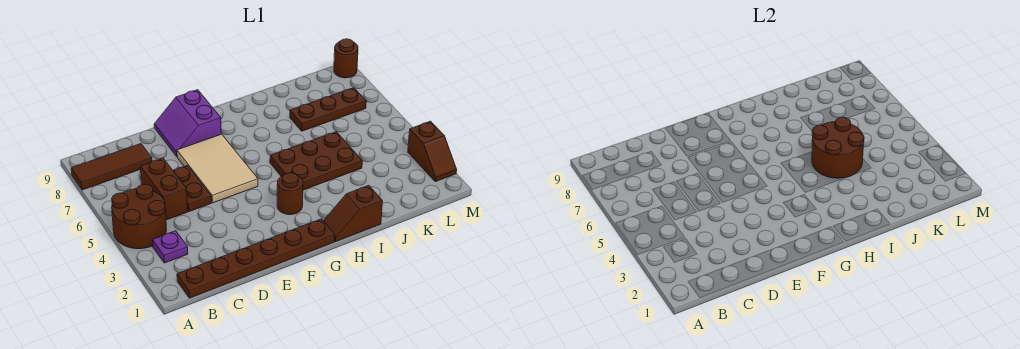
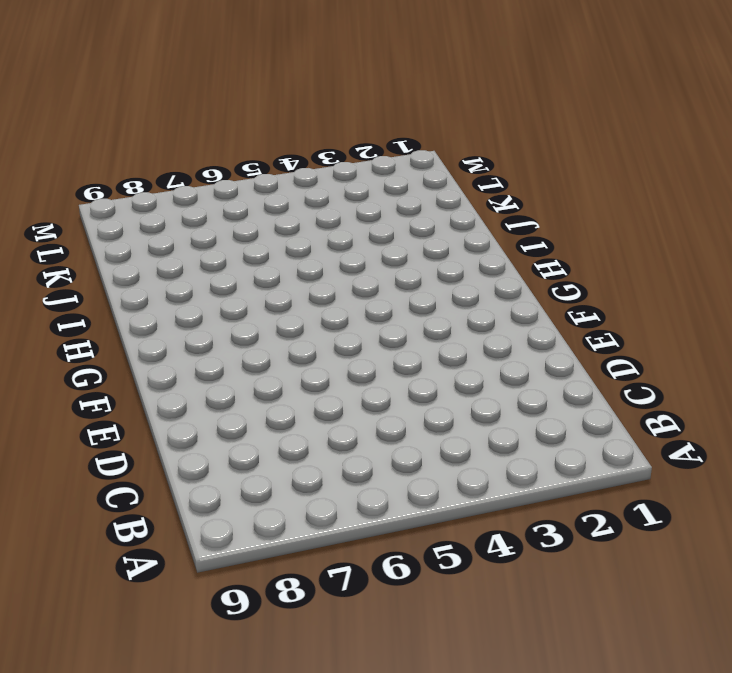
none -> brown round brick A4:B5 level 1
none -> brown tile A8:C8 level 1
none -> brown plate B1:G1 level 1

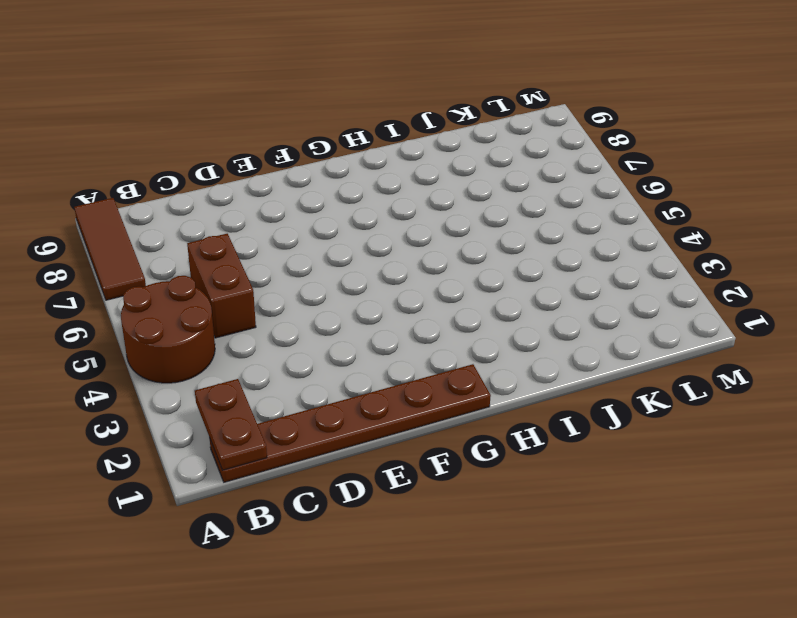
brown tile A7:A9 level 1 -> brown tile A8:C8 level 1
brown plate B1:B2 level 2 -> brown plate D5:D6 level 1
none -> purple plate B3 level 1
none -> tan tile E5:F7 level 1
none -> purple slope E8:F9 level 1 top F

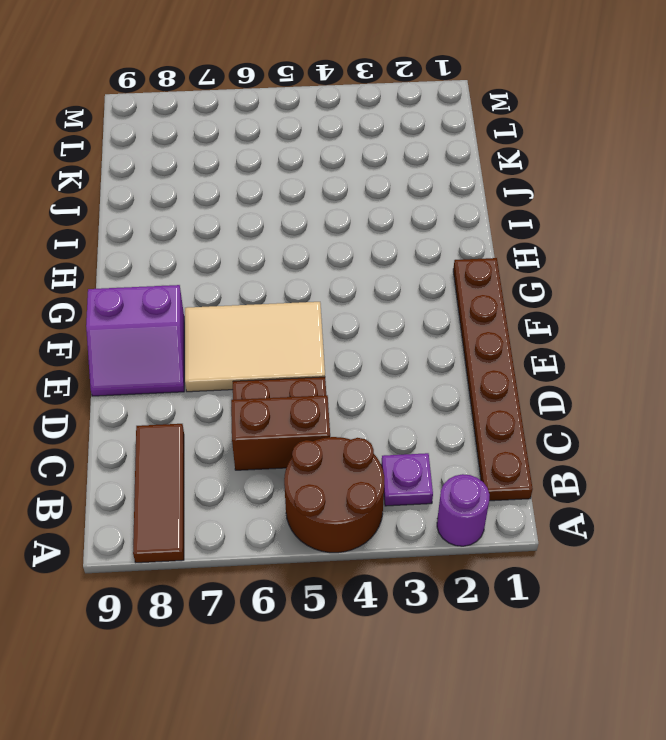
purple round brick A2 level 1 -> none
none -> brown round brick G3 level 1
none -> brown slope H1:I1 level 1 top I
none -> brown plate H4:J5 level 1

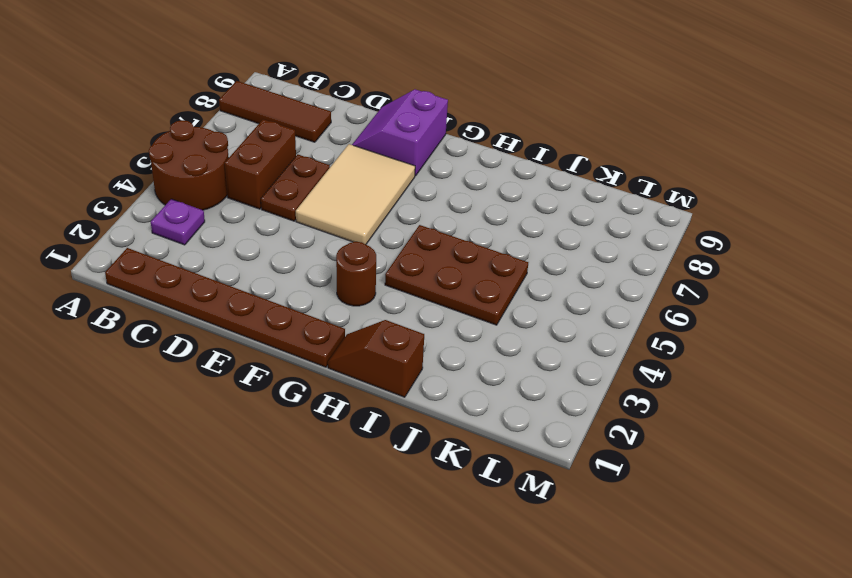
none -> brown plate J7:L7 level 1
none -> brown slope M2:M3 level 1 top 3
none -> brown round brick M9 level 1

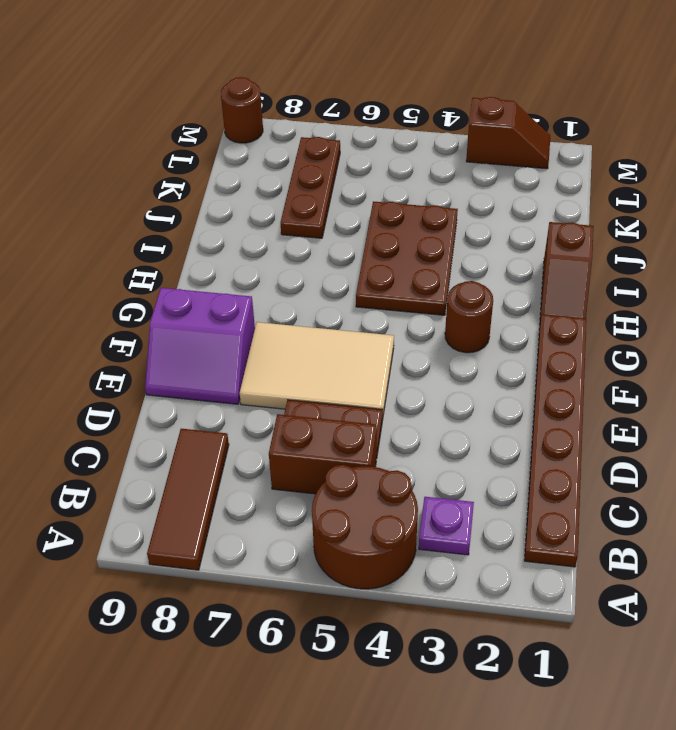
none -> brown round brick I4:J5 level 2

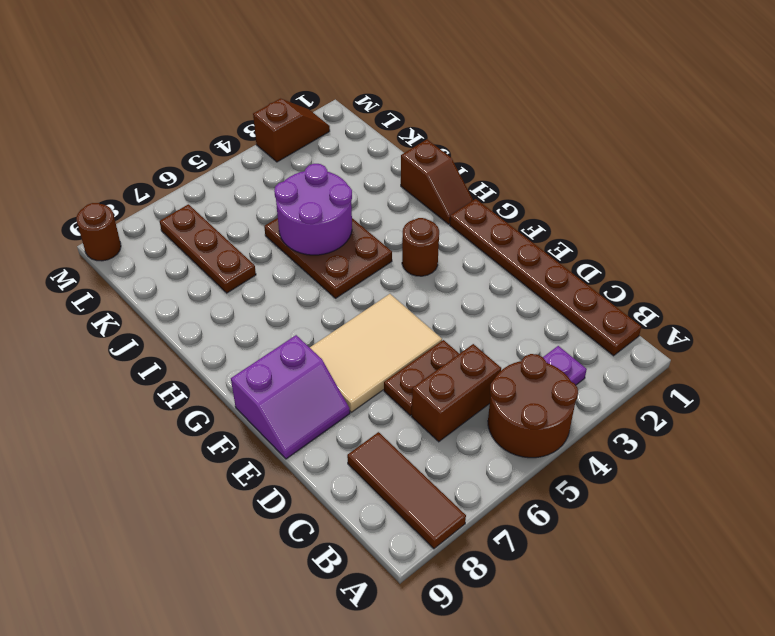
purple round brick I4:J5 level 2 -> brown round brick I4:J5 level 2

